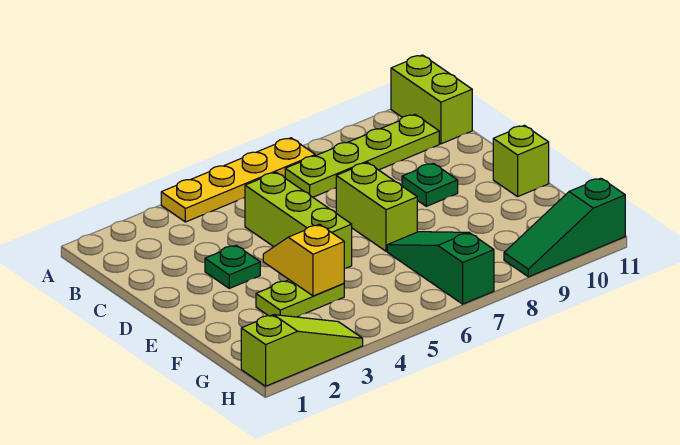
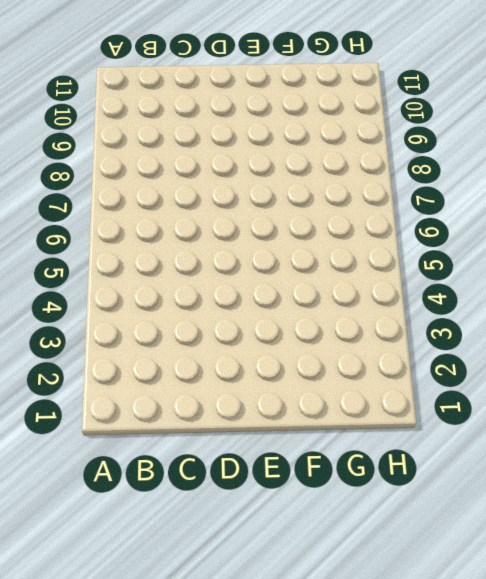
none -> yellow plate A4:A7 level 1
none -> lime brick A11:B11 level 1
none -> lime plate B7:B10 level 1

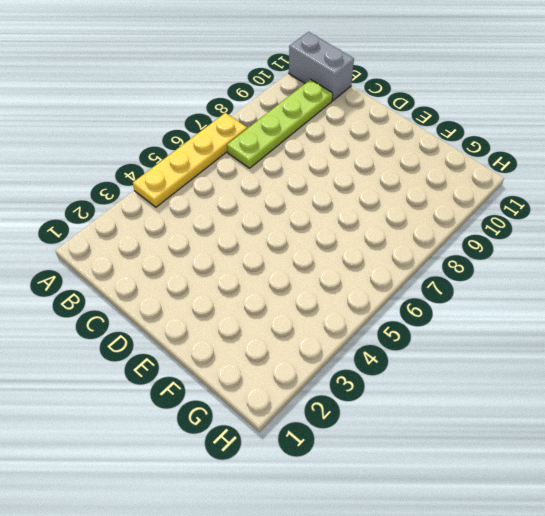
grey brick A11:B11 level 1 -> lime brick A11:B11 level 1
none -> lime brick C5:E5 level 1
none -> green plate D3 level 1
none -> lime brick D7:E7 level 1

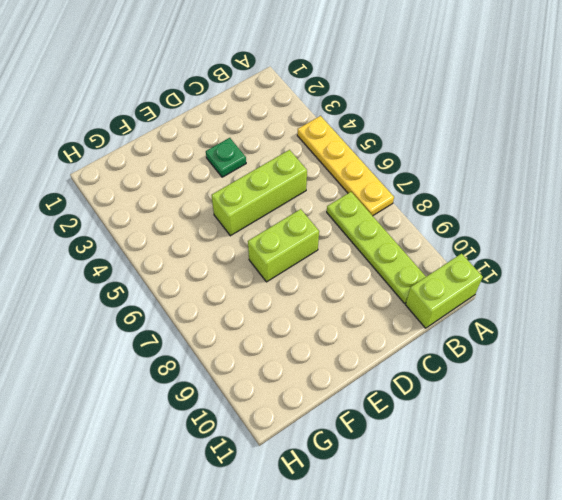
none -> green plate D9 level 1
none -> lime brick E11 level 1
none -> lime plate F3:F4 level 1

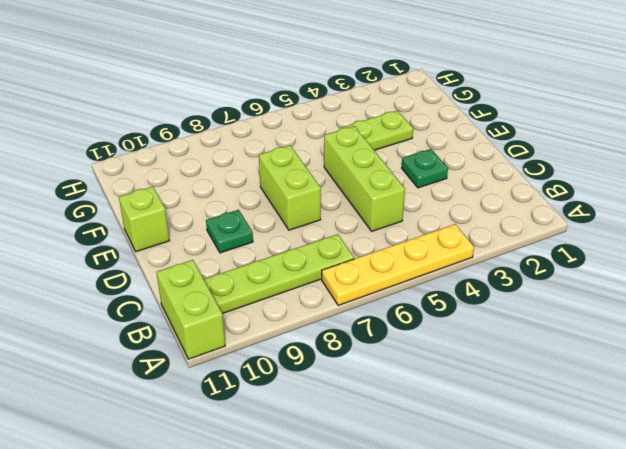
none -> green slope F7:H7 level 1 top H
none -> lime slope H1:H3 level 1 top 1
none -> green slope H9:H11 level 1 top 11

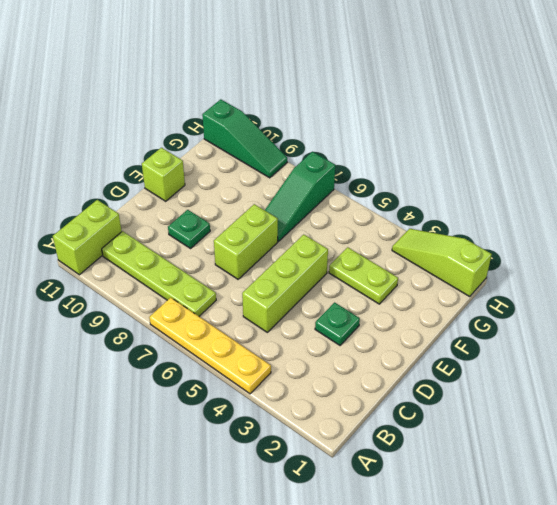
none -> yellow slope E4:F4 level 2 top F

